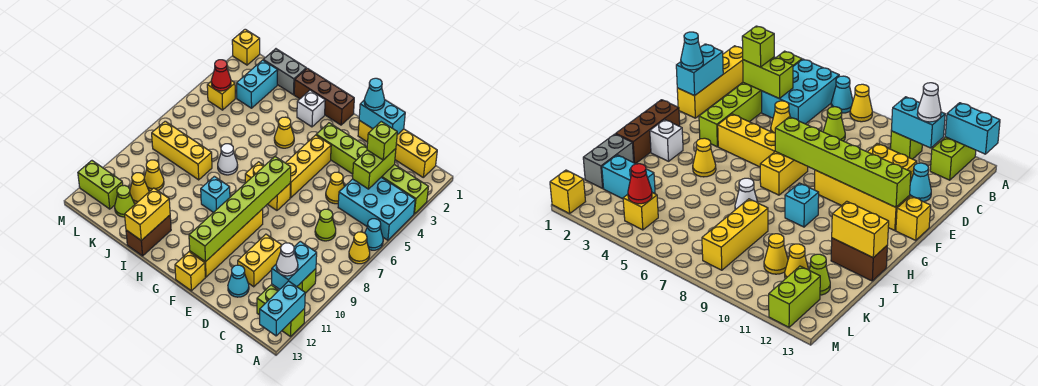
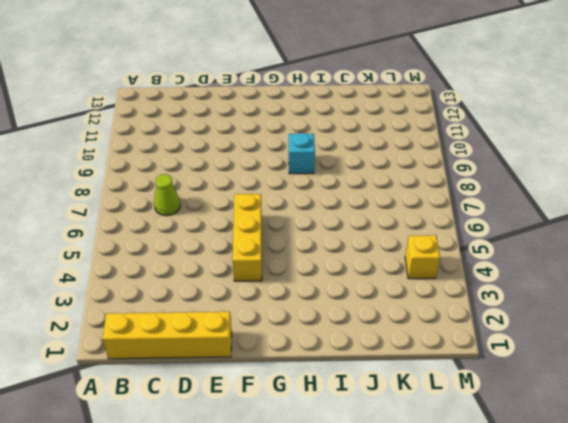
none -> lime brick A3:F3 level 1
none -> cyan brick A4:C5 level 1
none -> cyan cone A6 level 1
none -> yellow cone A7 level 1

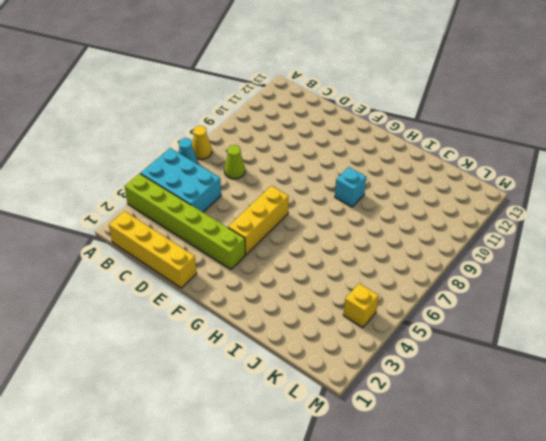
none -> lime brick A12:B12 level 1
none -> lime brick B10 level 1
none -> yellow cone D5 level 1
none -> yellow brick D10:D11 level 1

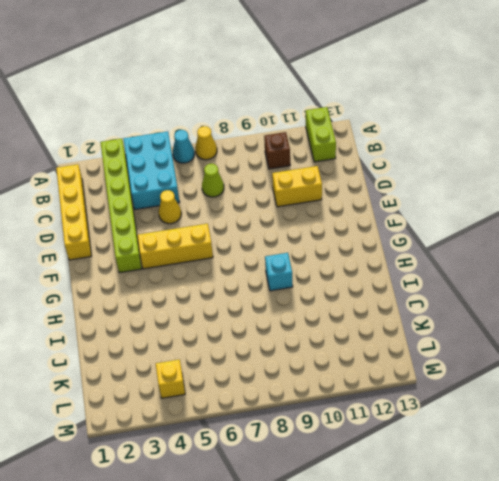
brown brick B10 level 1 -> lime brick B10 level 1
none -> cyan cone D12 level 1
none -> yellow brick F7:G7 level 1
none -> yellow brick F9:F12 level 1
none -> yellow brick F13 level 1

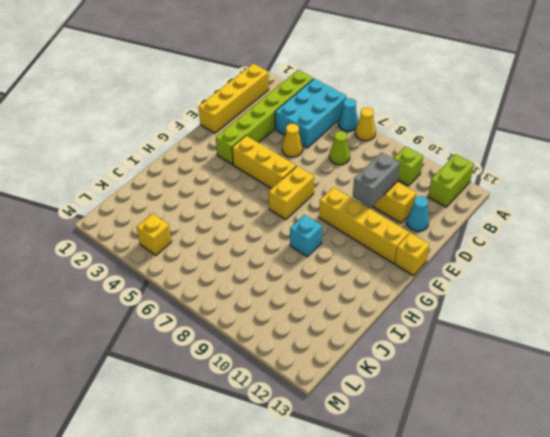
grey brick D10:E10 level 2 -> grey brick J1:K1 level 1
none -> brown brick G1:I1 level 1
none -> white brick H2 level 1
none -> yellow cone H4 level 1
none -> white cone I7 level 1

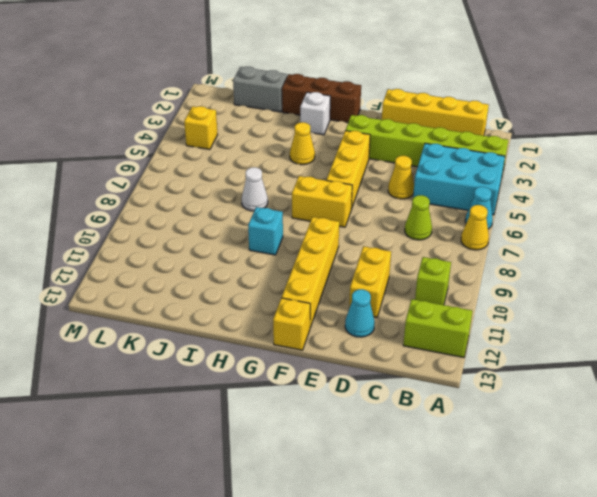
none -> brown brick I12:I13 level 1
none -> yellow brick J8:L8 level 1
none -> cyan brick K2:K3 level 1
none -> yellow cone K10 level 1

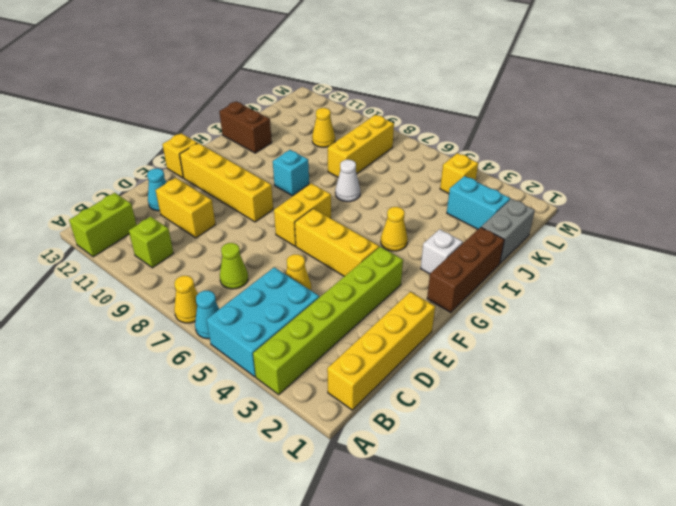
none -> yellow cone K11 level 1
none -> lime cone K12 level 1
none -> lime brick L12:M12 level 1
none -> yellow brick M1 level 1

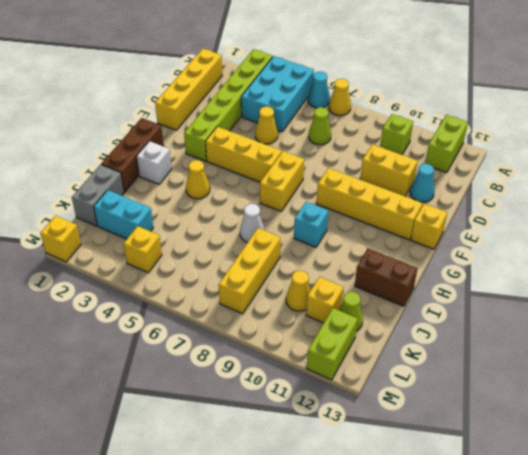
yellow brick K11 level 1 -> yellow cone K11 level 1
none -> cyan brick A12:A13 level 2
none -> cyan brick B10:B11 level 2
none -> lime brick C3:C4 level 2
none -> cyan brick D1:E1 level 2

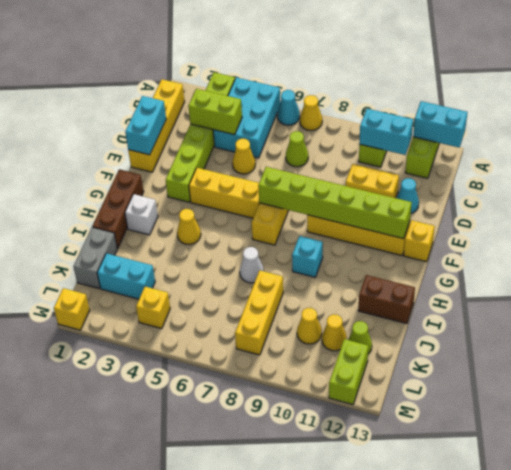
none -> yellow brick I12:I13 level 2
none -> red cone L4 level 2
none -> white cone B11 level 3
none -> lime brick C3 level 3

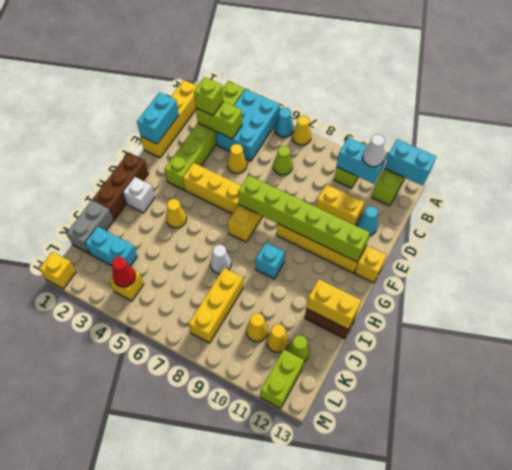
none -> cyan cone E1 level 3

